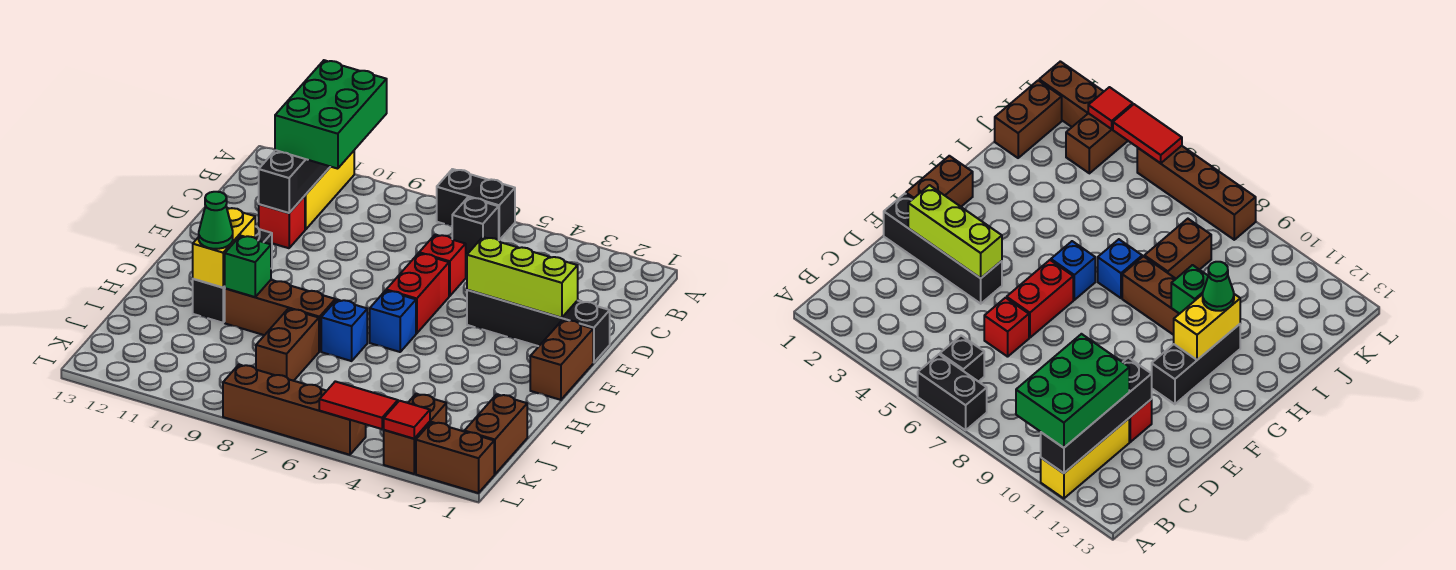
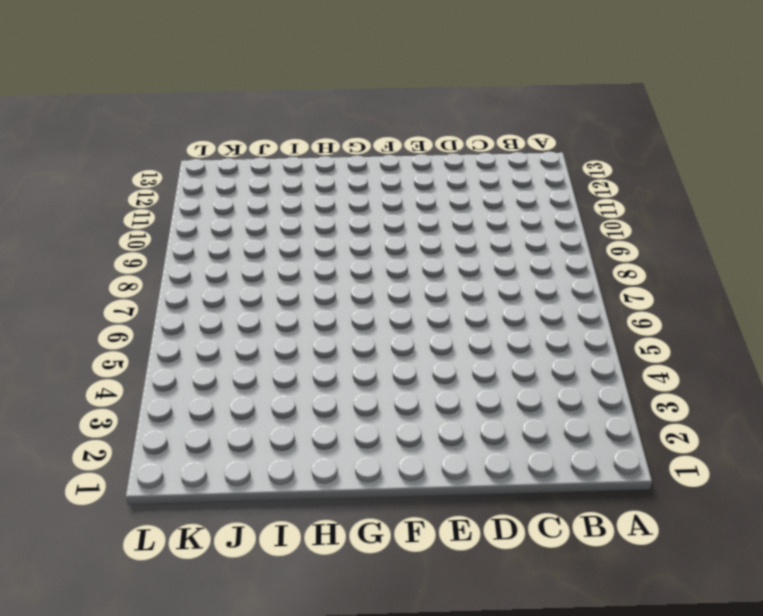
none -> black brick A6:A7 level 1
none -> yellow brick A11:C11 level 1
none -> black brick B6 level 1

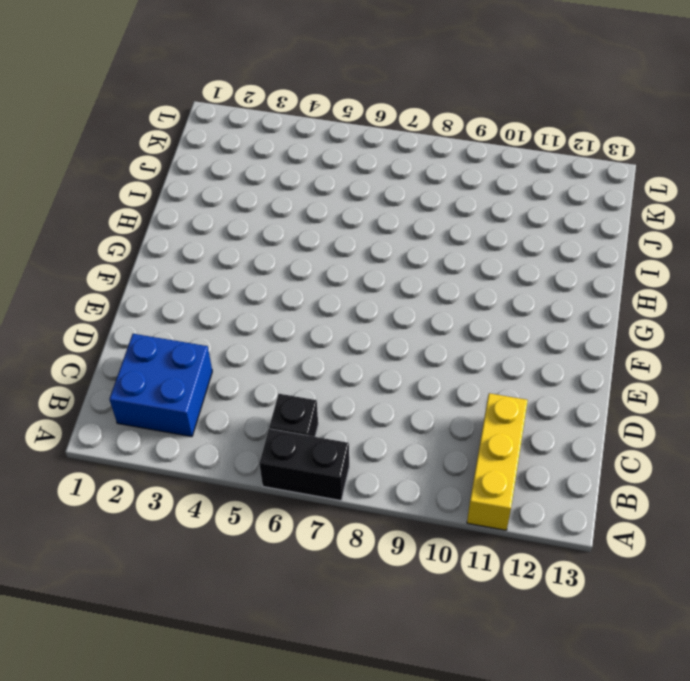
blue brick B2:C3 level 1 -> none
none -> red brick D6 level 1
none -> red brick D11 level 1
none -> black brick E1:E4 level 1

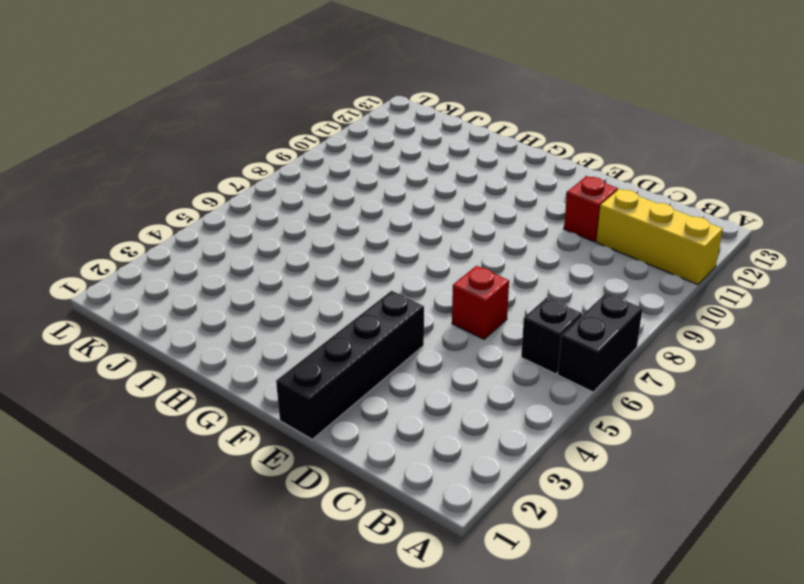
none -> red brick E6:F6 level 1
none -> brown brick F1:G1 level 1
none -> black brick F11:H11 level 1

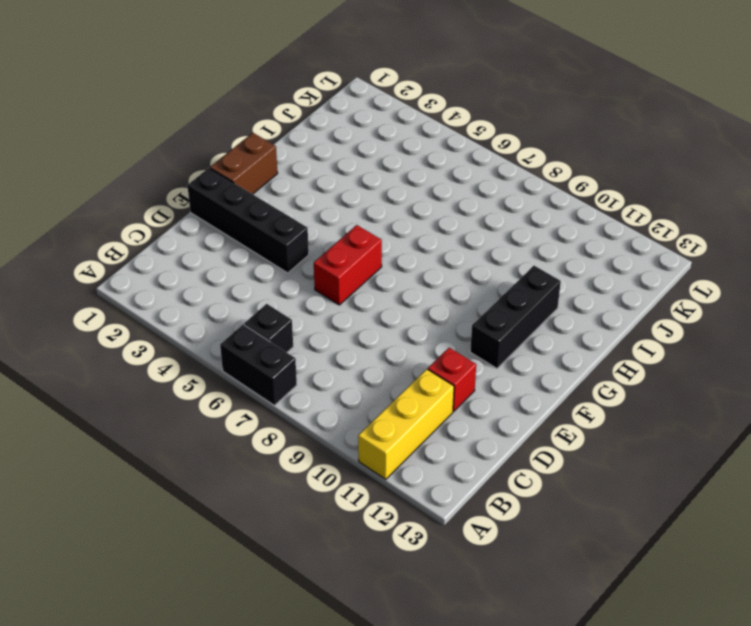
none -> red brick D6 level 1
none -> blue brick G6 level 1
none -> blue brick H7 level 1

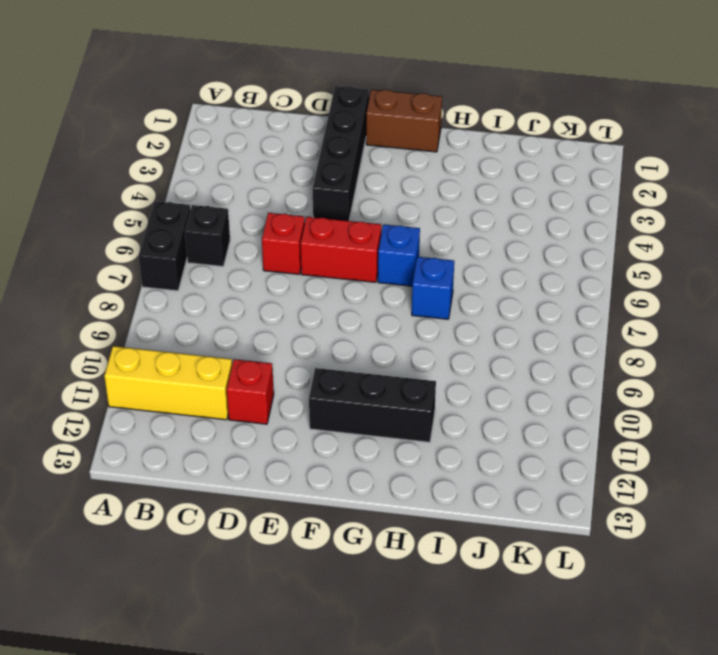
none -> brown brick H8:H10 level 1
none -> brown brick I8:J8 level 1
none -> brown brick J1:K1 level 1

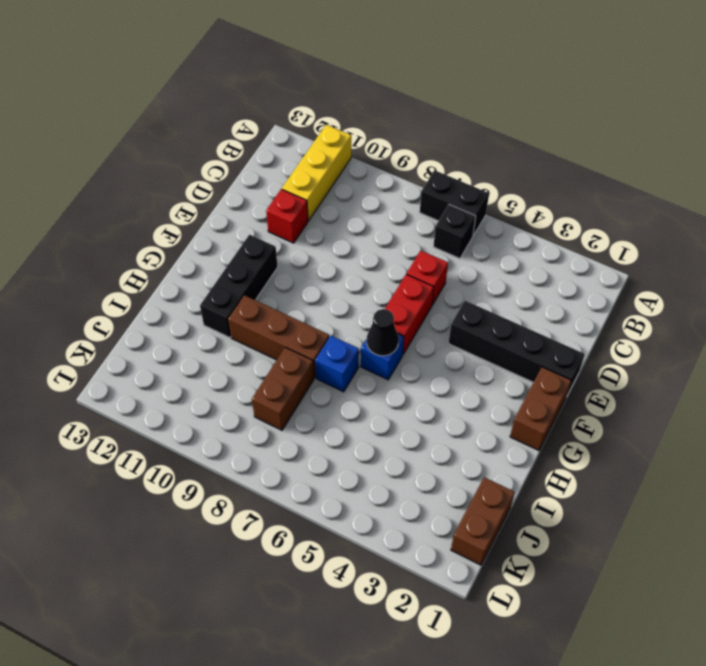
black cone G6 level 2 -> none
none -> brown brick K3:L3 level 1
none -> brown brick L1:L2 level 1
none -> brown brick L5:L8 level 1

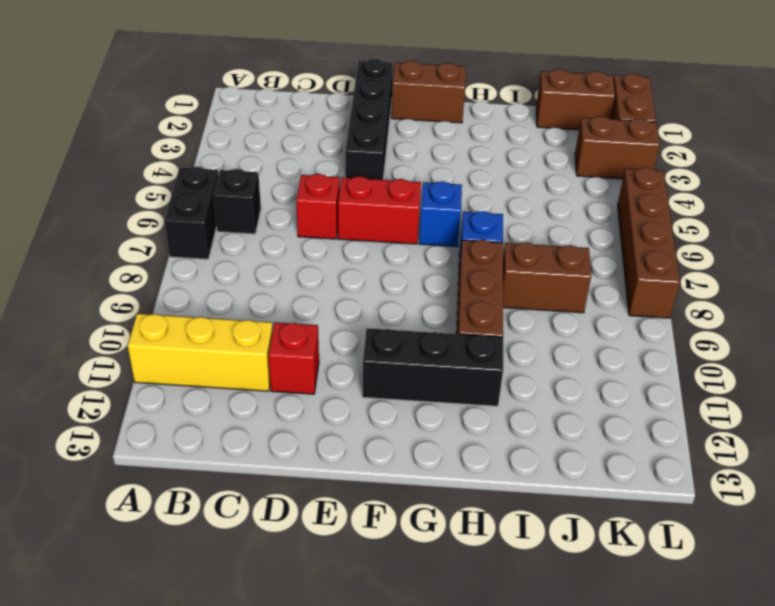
none -> black brick A11:D11 level 2
none -> lime brick E2:E4 level 2
none -> yellow brick G11:H11 level 2

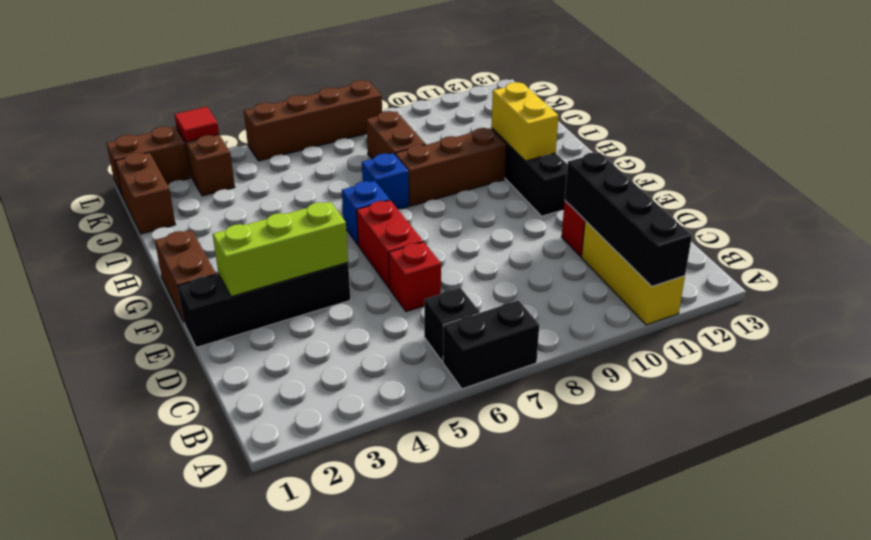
none -> green brick H10 level 2
none -> red tile L4:L5 level 2
none -> green brick A10:C11 level 3

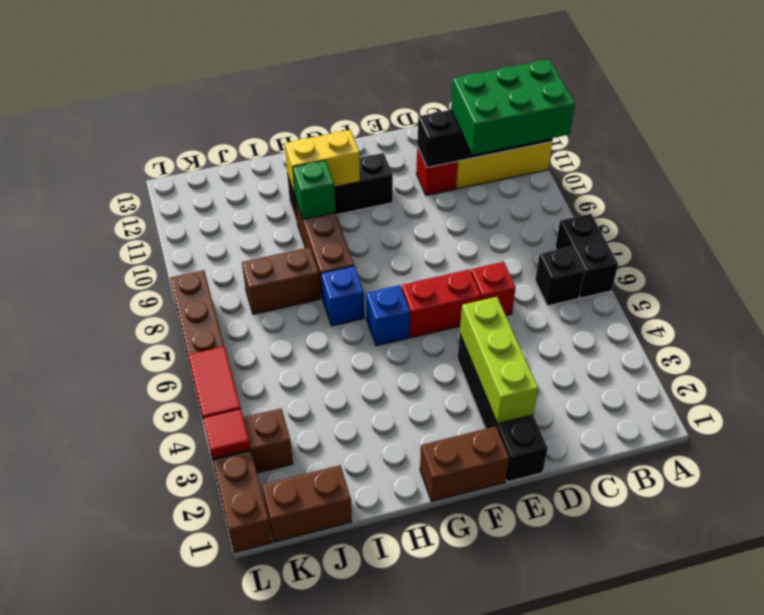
none -> green cone H11 level 3

